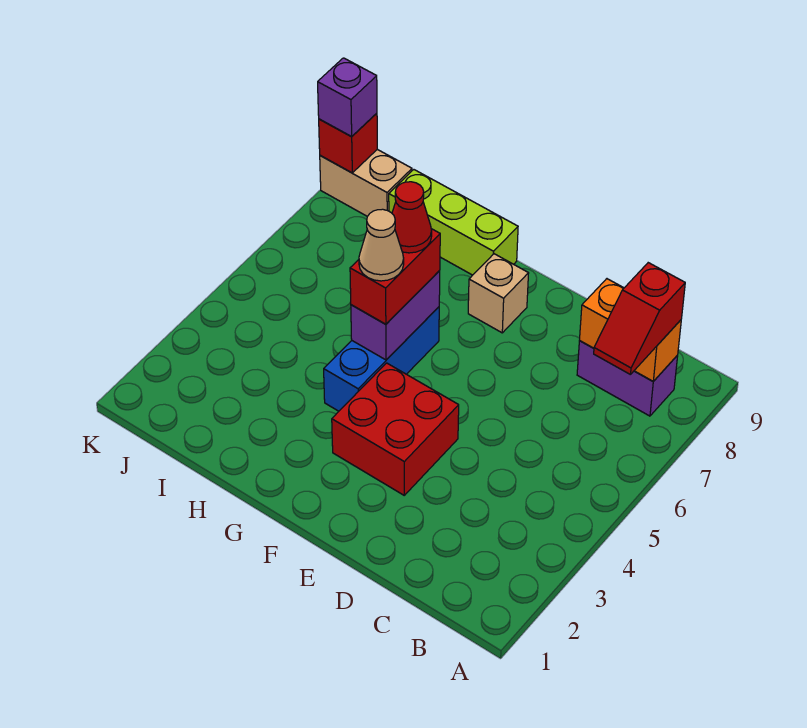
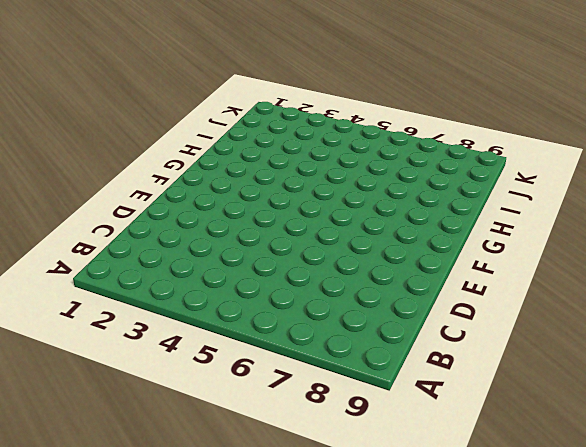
none -> purple brick B8:C8 level 1
none -> red brick E3:F4 level 1
none -> tan brick F8 level 1

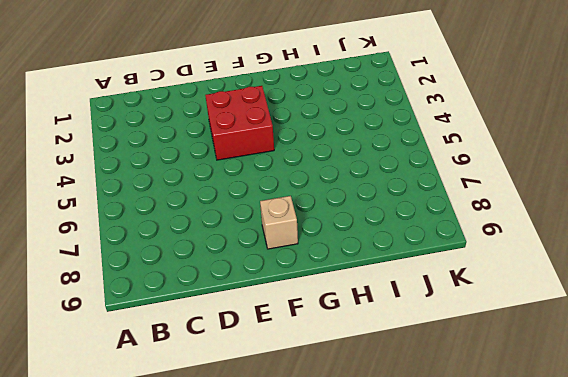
none -> purple brick B8:C8 level 1
none -> blue brick G4:G6 level 1
none -> lime brick G9:I9 level 1

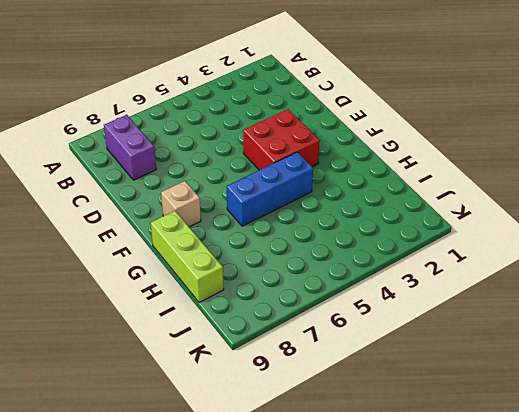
none -> tan brick J9:K9 level 1
none -> orange brick B8:C8 level 2
none -> purple brick G5:G6 level 2

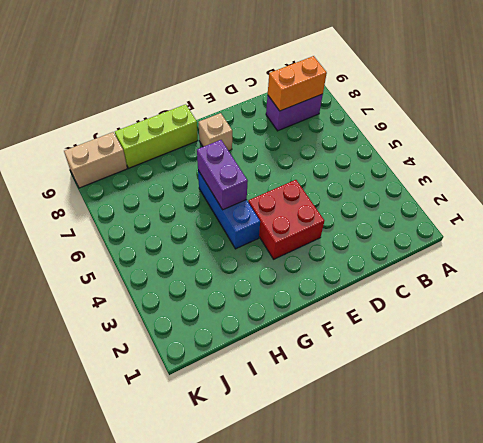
none -> red brick K9 level 2
none -> red slope B7:B8 level 3 top 8
none -> red brick G5:G6 level 3

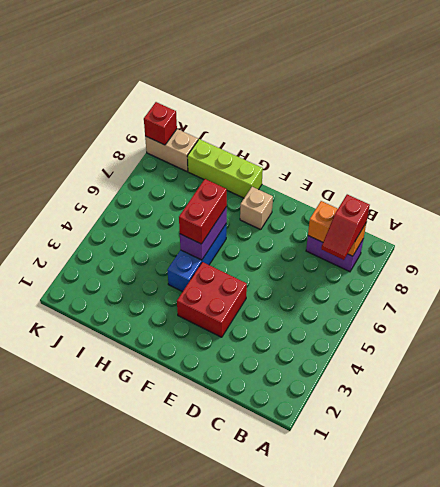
none -> purple brick K9 level 3
none -> tan cone G5 level 4
none -> red cone G6 level 4

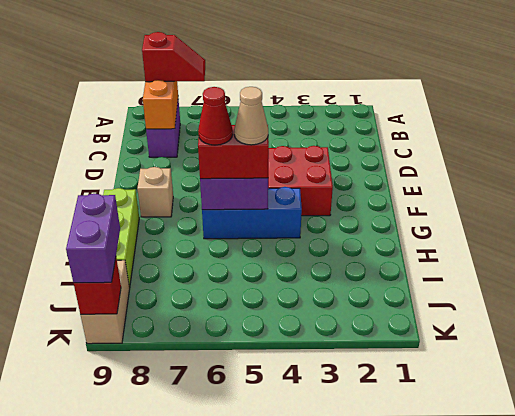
purple brick J9:K9 level 3 -> purple brick K9 level 3

